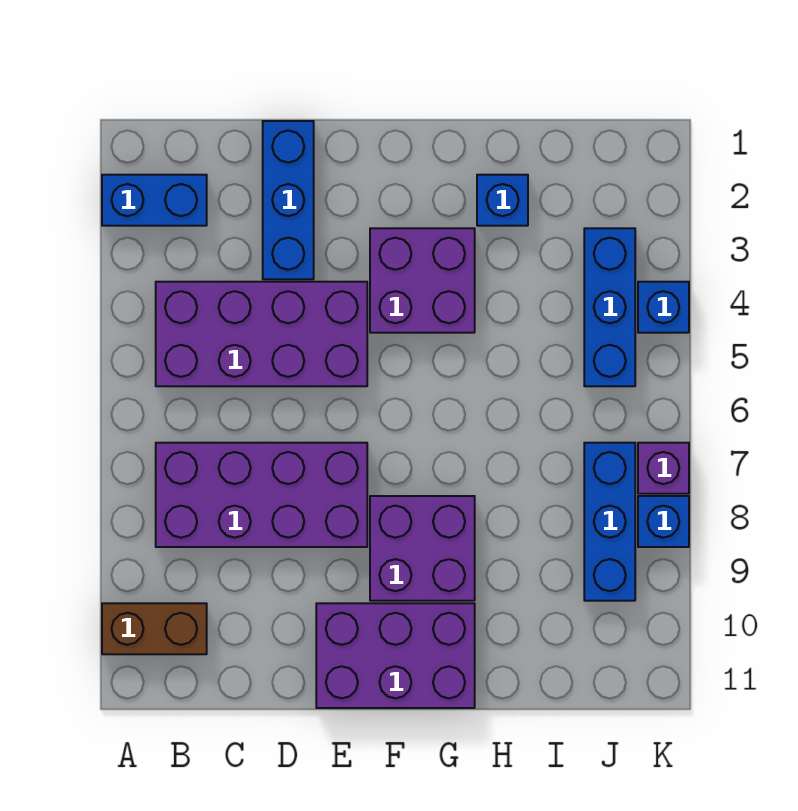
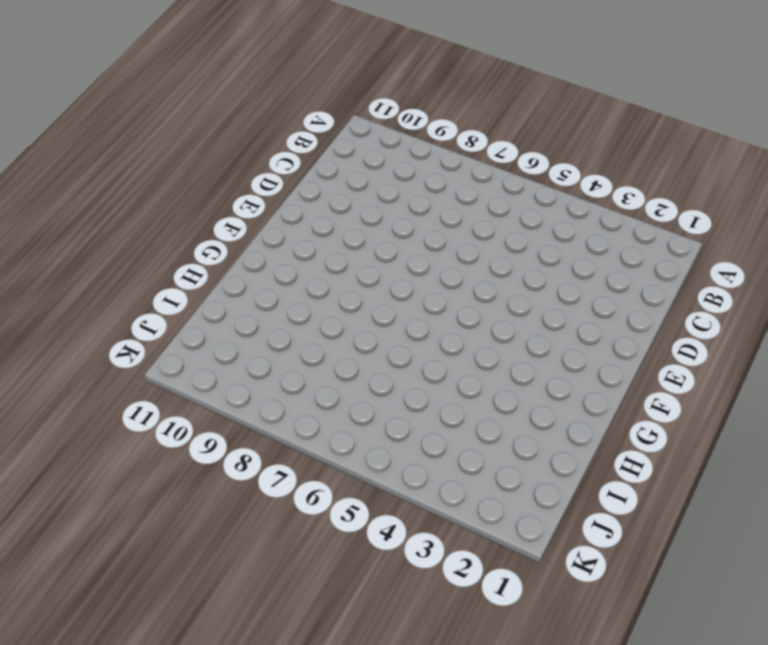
none -> blue brick A2:B2 level 1
none -> brown brick A10:B10 level 1
none -> purple brick B4:E5 level 1

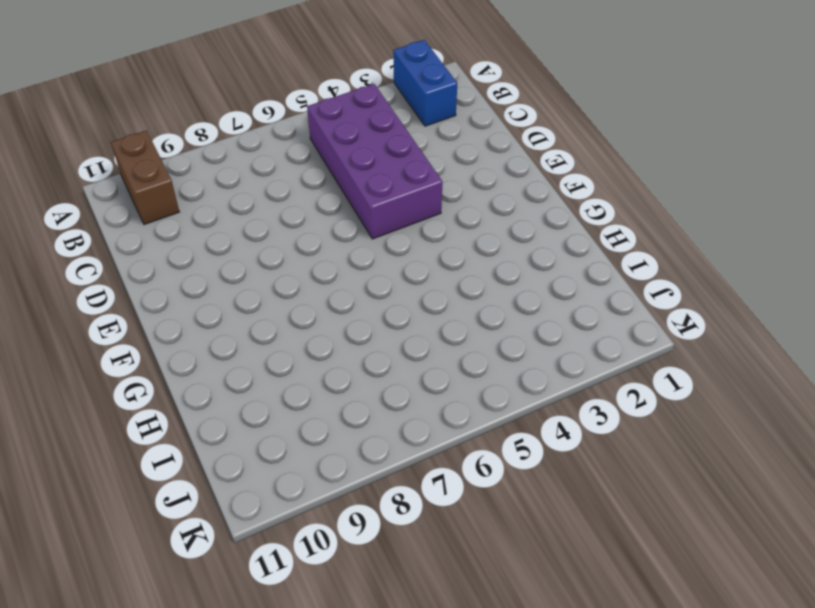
none -> purple brick B7:E8 level 1
none -> blue brick D1:D3 level 1
none -> purple brick E10:G11 level 1

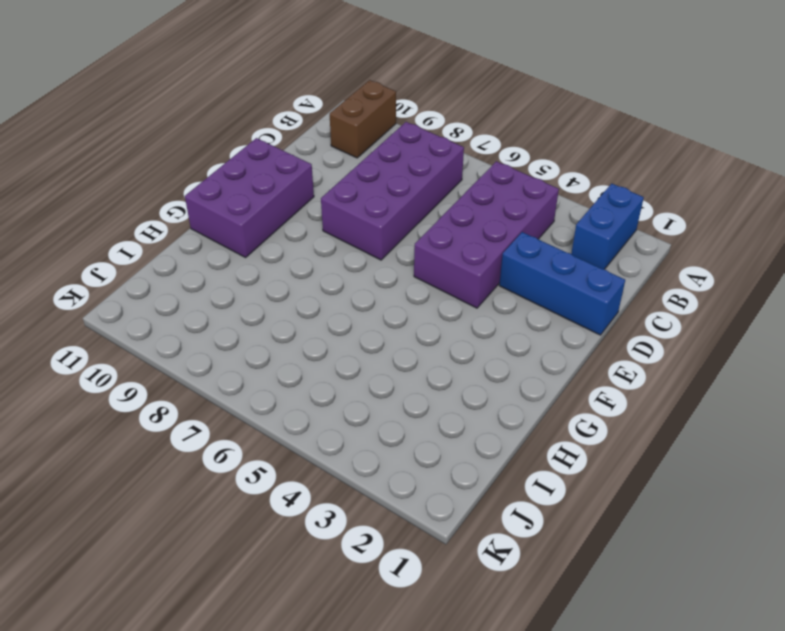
none -> purple brick F3:G4 level 1
none -> purple brick F8:G9 level 1
none -> blue brick H2 level 1

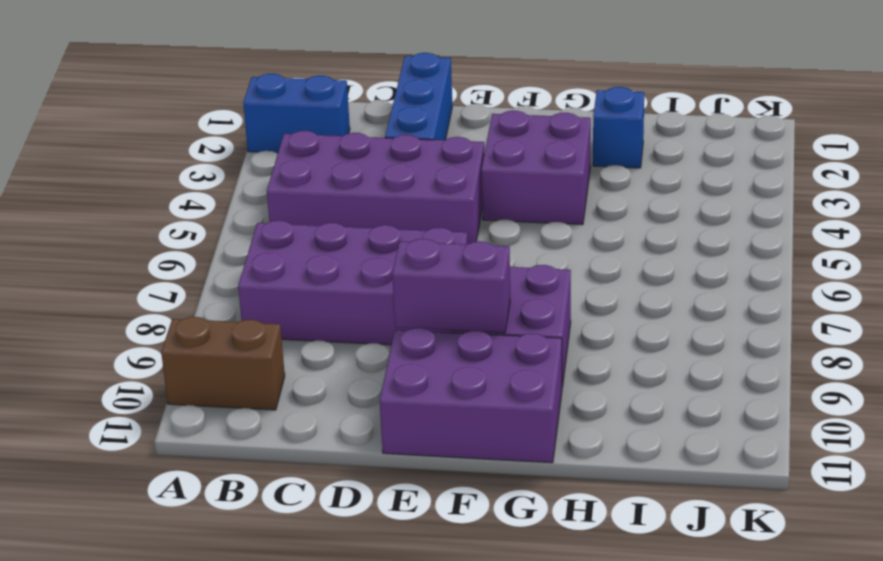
purple brick E9:F9 level 2 -> none
none -> blue brick J3:J5 level 1
none -> blue brick J7:J9 level 1
none -> blue brick K4 level 1

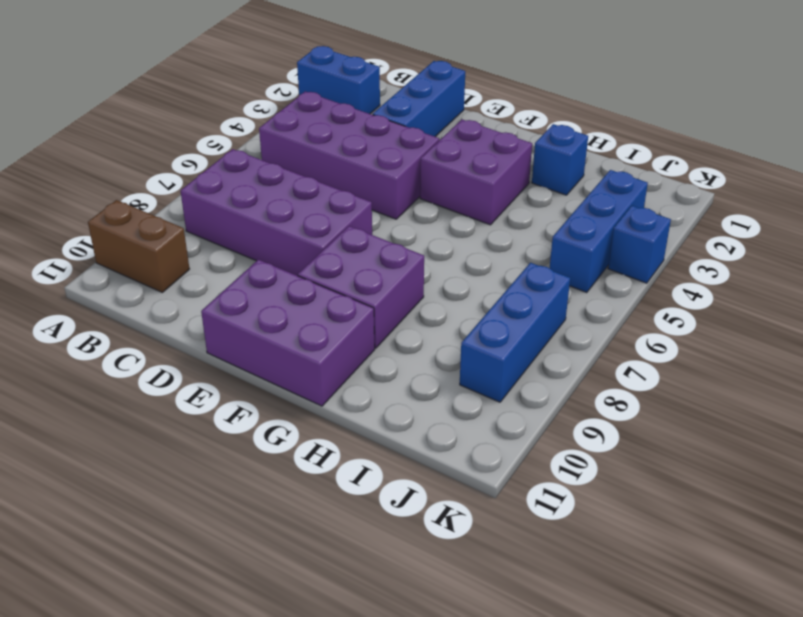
none -> purple brick K7 level 1
none -> blue brick K8 level 1

